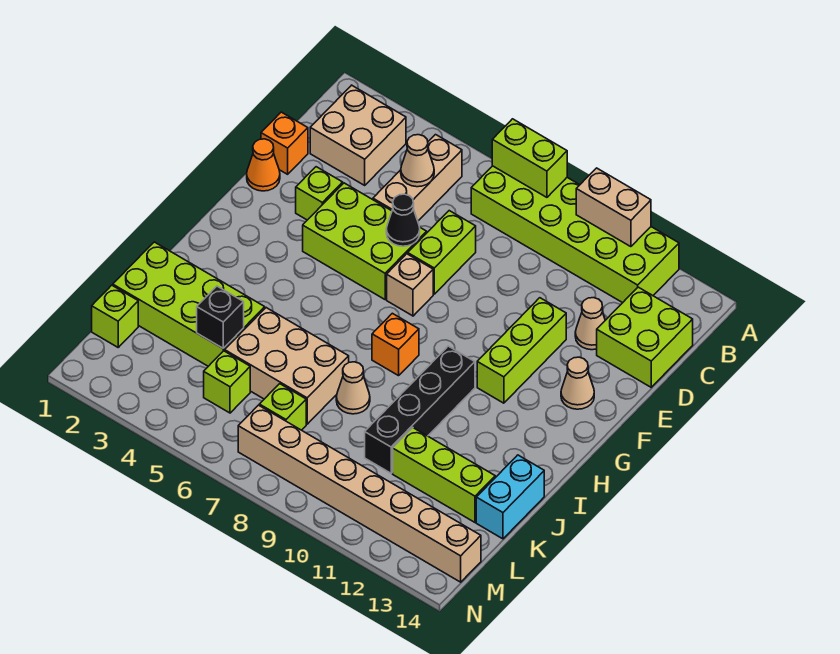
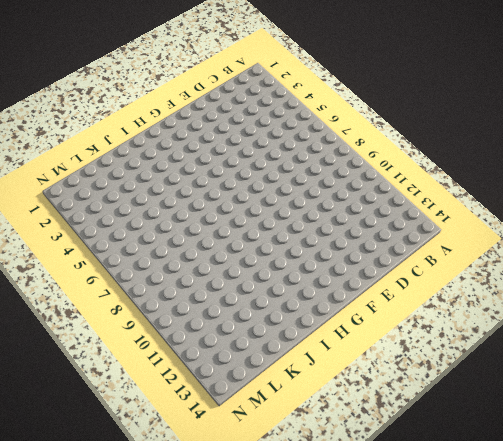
none -> lime brick A7:B12 level 1
none -> tan brick B2:C3 level 1
none -> tan brick B5:D5 level 1

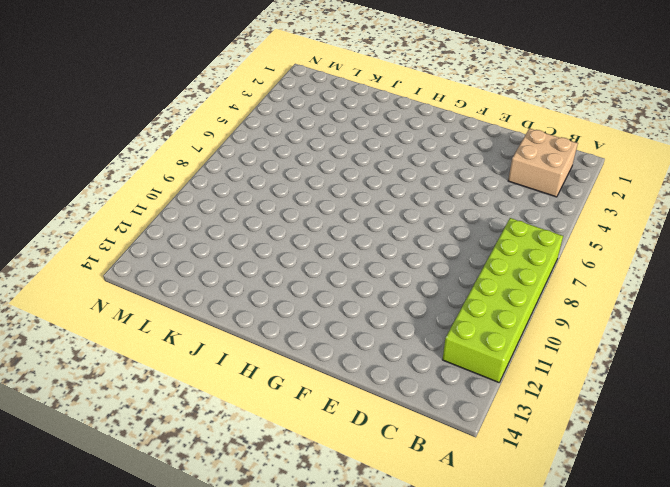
none -> tan brick B5:D5 level 1
none -> lime brick C13:D14 level 1
none -> orange brick D1 level 1

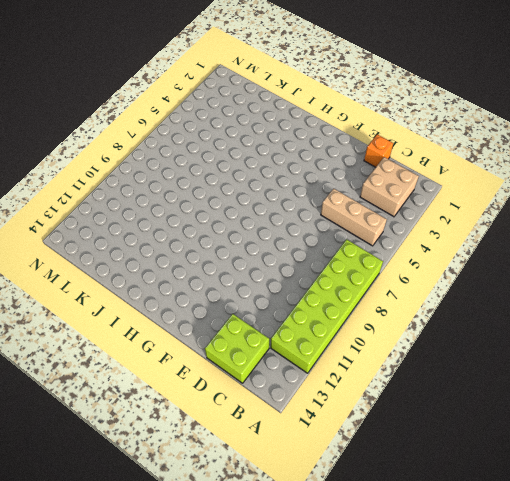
none -> lime brick D7:E7 level 1
none -> tan cone D12 level 1
none -> orange cone E1 level 1

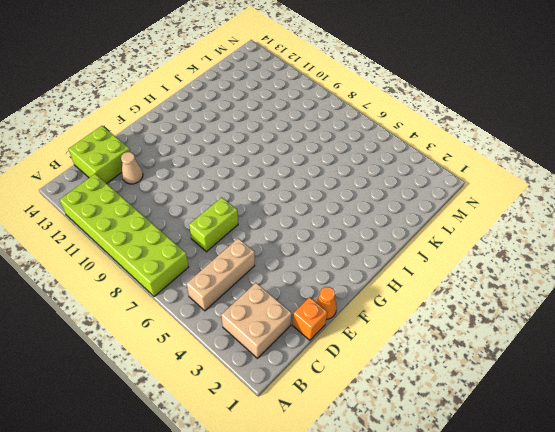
none -> lime brick E3 level 1
none -> lime brick E4:F6 level 1
none -> lime brick E11:G11 level 1

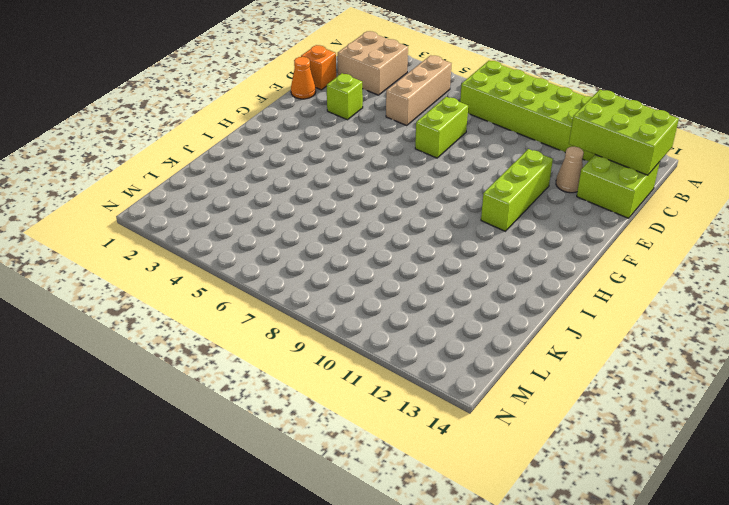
lime brick B12:C14 level 2 -> lime brick E4:F6 level 1
none -> tan brick F7 level 1
none -> tan cone F13 level 1
none -> orange brick H8 level 1

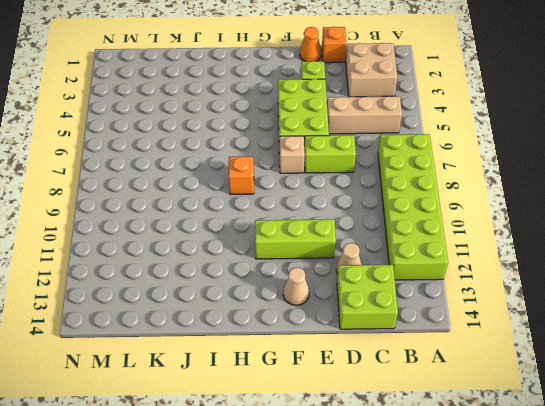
none -> black brick H10:K10 level 1
none -> lime brick J1:K4 level 1
none -> tan brick J5:K7 level 1

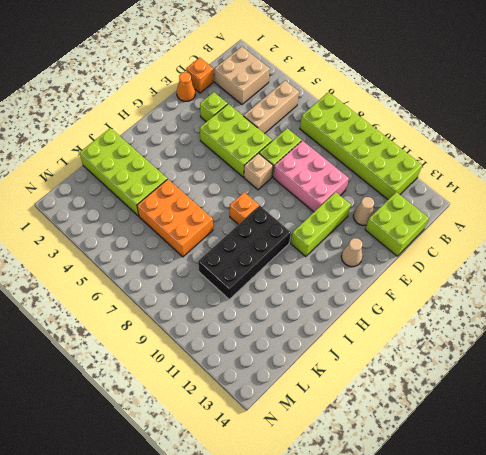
pink brick D8:E10 level 1 -> none
black brick H9:K10 level 1 -> black brick H10:K10 level 1
orange brick J5:K7 level 1 -> tan brick J5:K7 level 1
none -> tan cone J8 level 1
none -> cyan brick J14:K14 level 1
none -> lime brick K11:K13 level 1

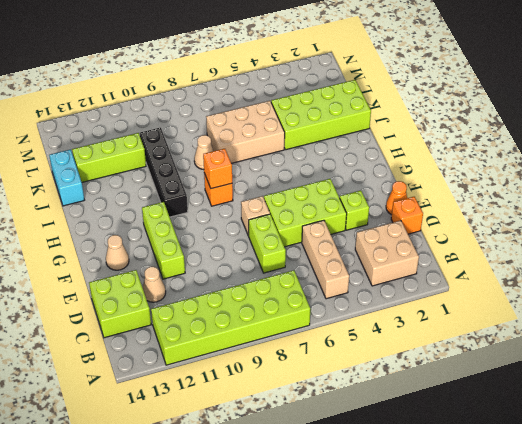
orange brick H8 level 2 -> none
none -> lime brick L1 level 1
none -> lime brick L5 level 1
none -> lime brick L7 level 1

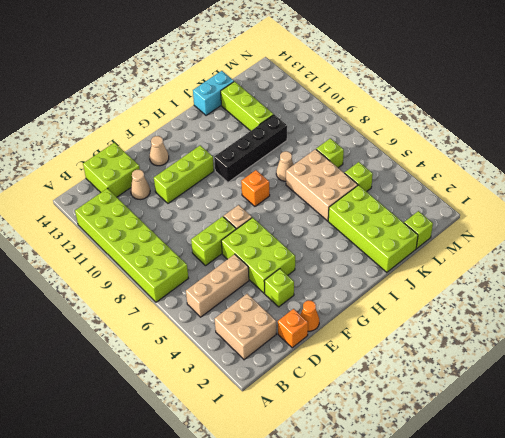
none -> tan brick M7:M14 level 1
none -> lime brick A7:A8 level 2
none -> tan brick A10:A11 level 2

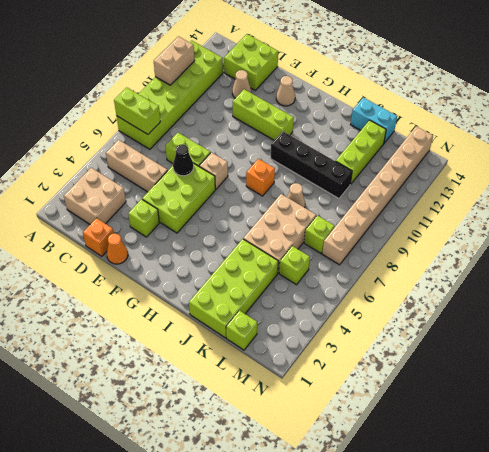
lime brick A7:B7 level 2 -> lime brick A7:A8 level 2
none -> tan cone C5 level 2
none -> black brick K4 level 2

